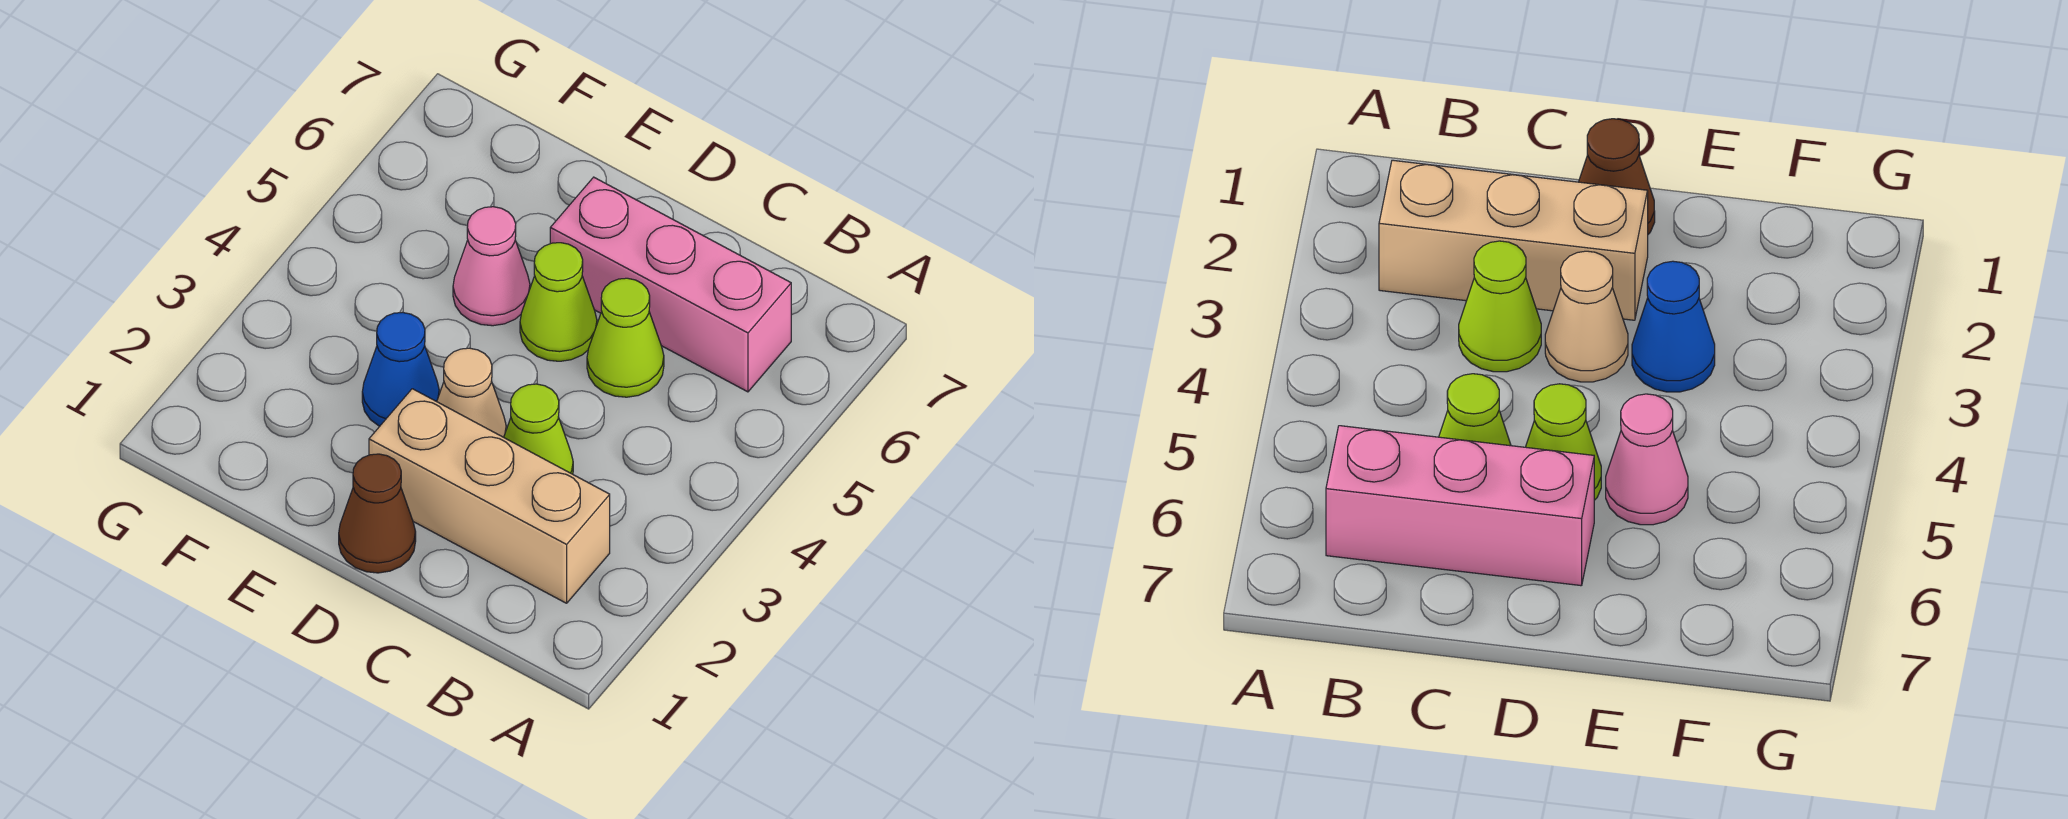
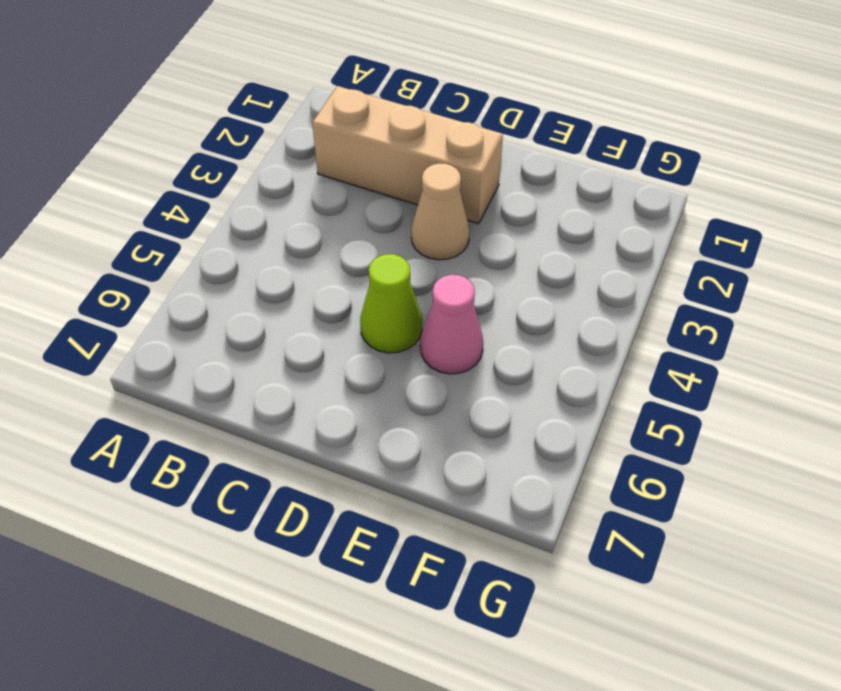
none -> pink brick B6:D6 level 1
none -> lime cone C3 level 1

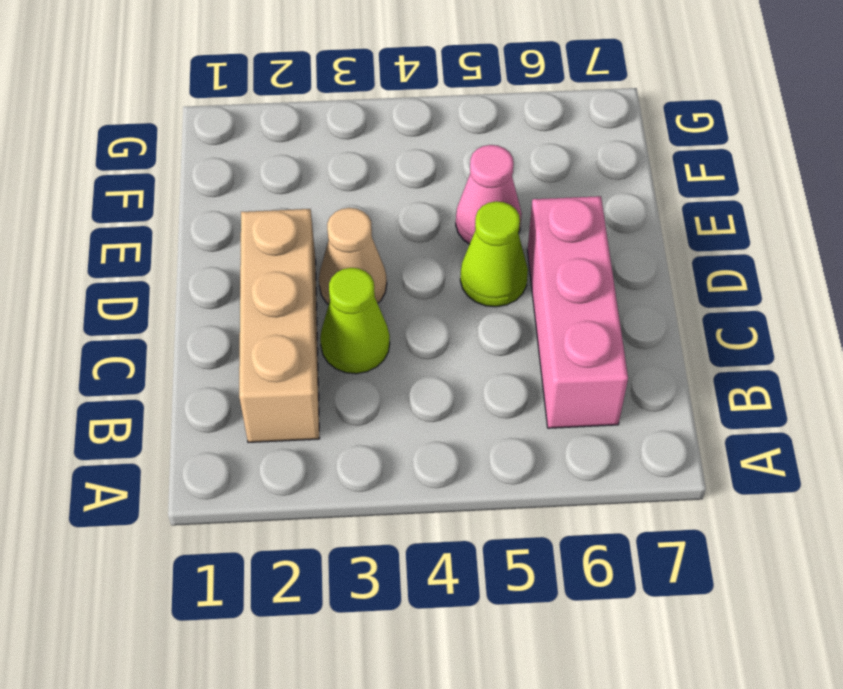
none -> lime cone C5 level 1
none -> brown cone D1 level 1

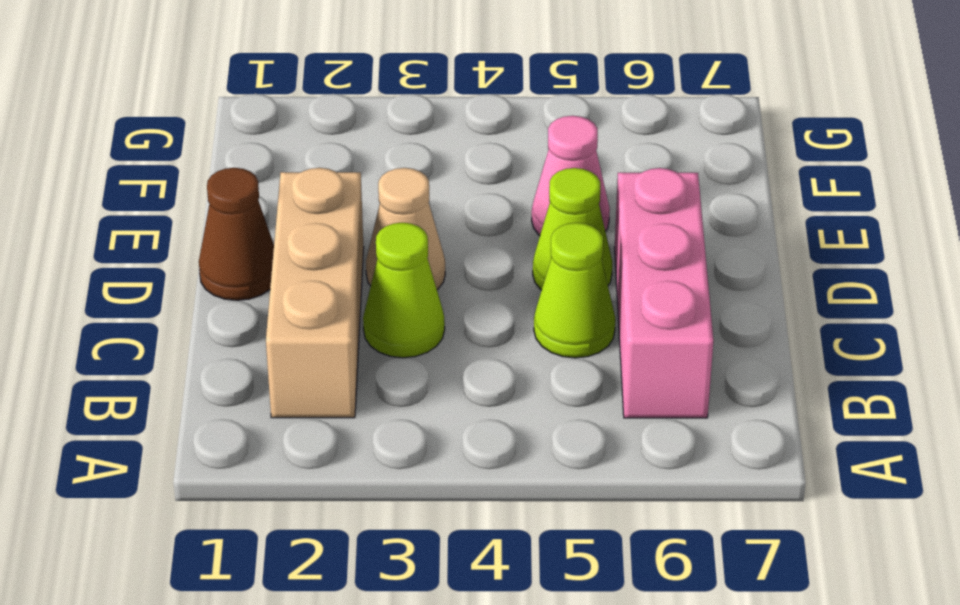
none -> blue cone E3 level 1

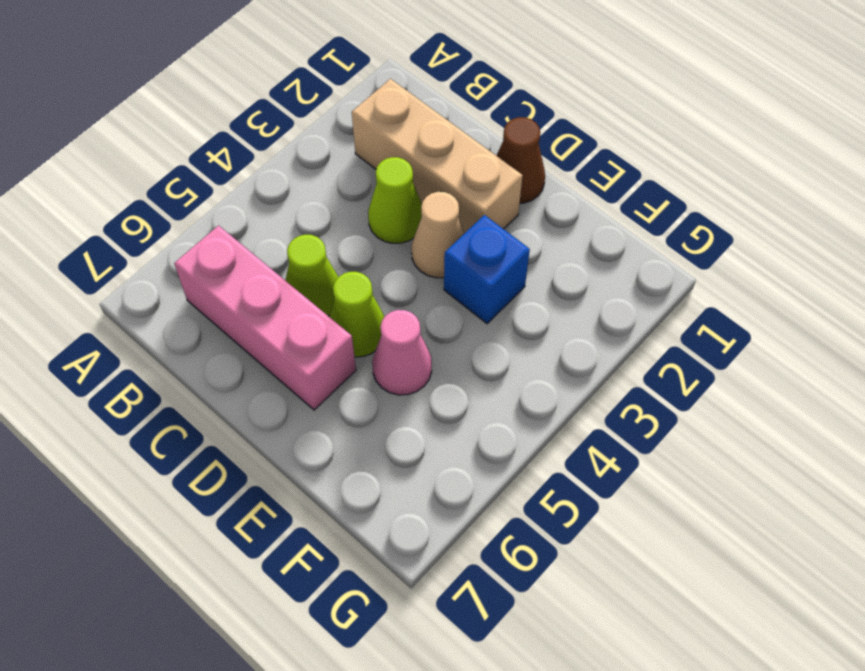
blue brick E3 level 1 -> blue cone E3 level 1

